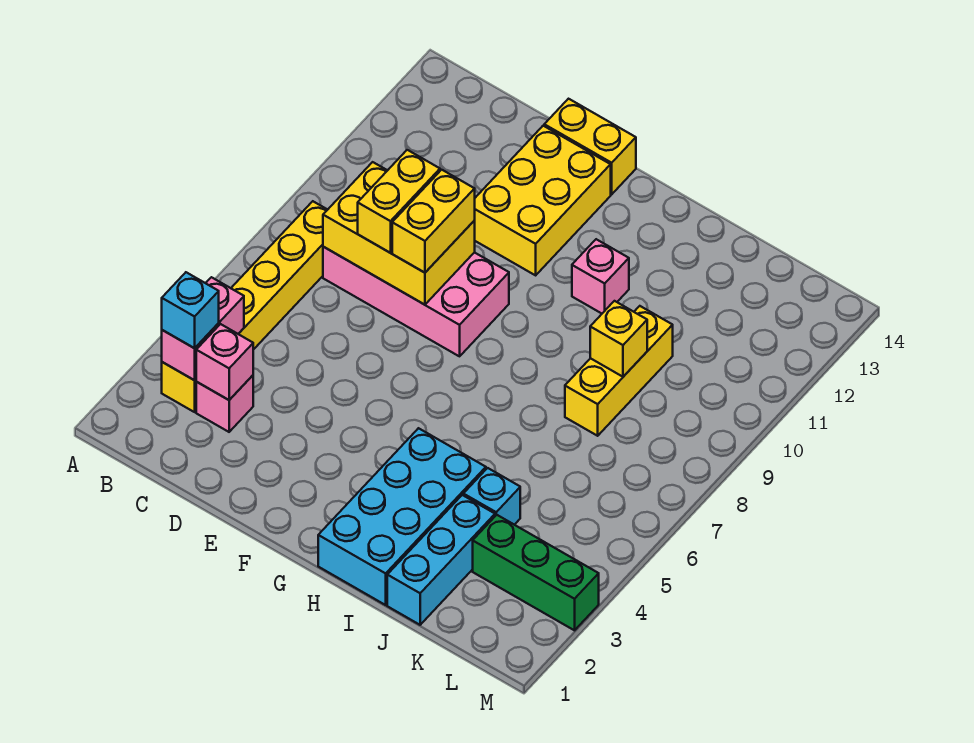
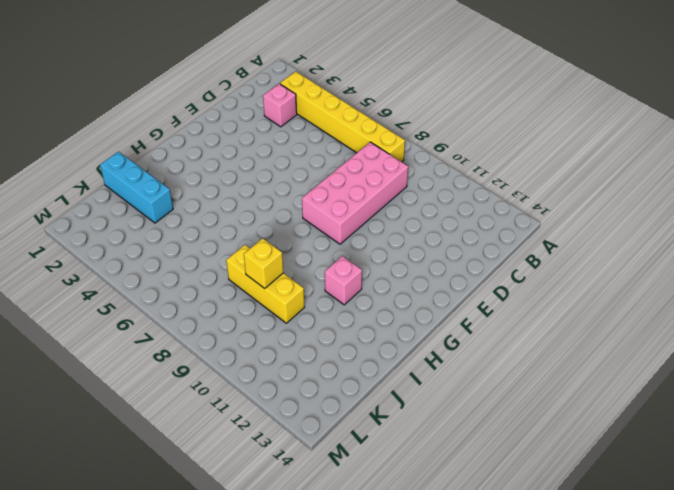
none -> yellow brick E11:F13 level 1
none -> yellow brick E14:F14 level 1
none -> cyan brick H1:I4 level 1

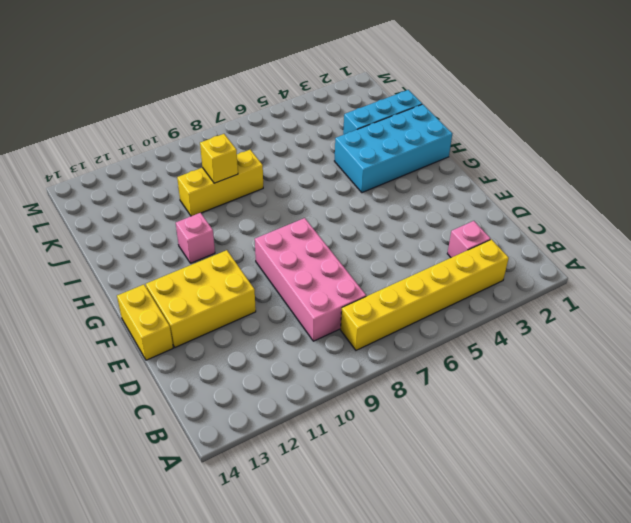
none -> cyan brick J4 level 1
none -> green brick K3:M3 level 1
none -> pink brick B3:B4 level 2

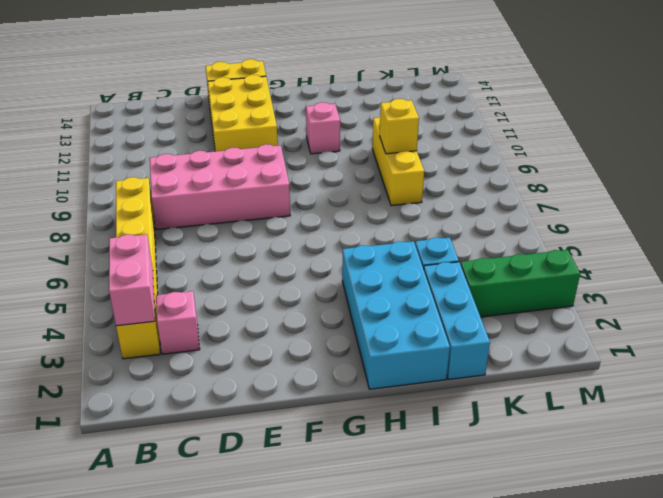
none -> pink brick C3 level 2
none -> yellow brick C8:E9 level 2
none -> cyan brick B3 level 3

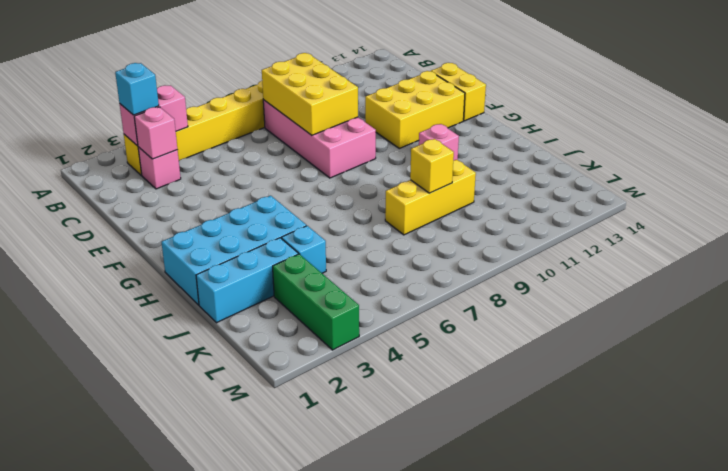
none -> yellow brick D8:D9 level 3
none -> yellow brick E8:E9 level 3

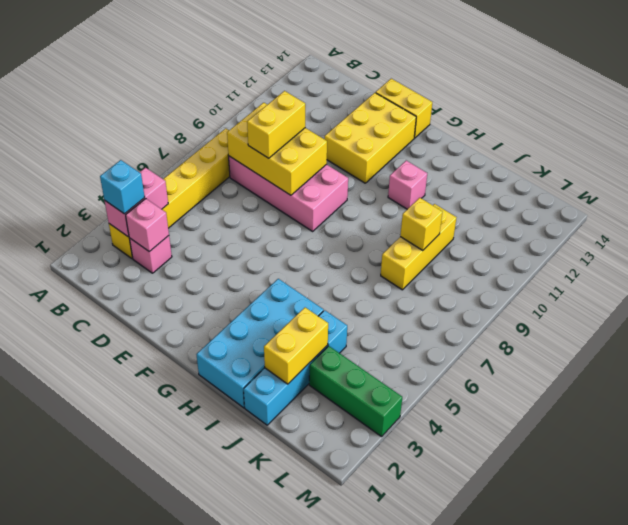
yellow brick J2:J3 level 2 -> yellow brick E8:E9 level 3

